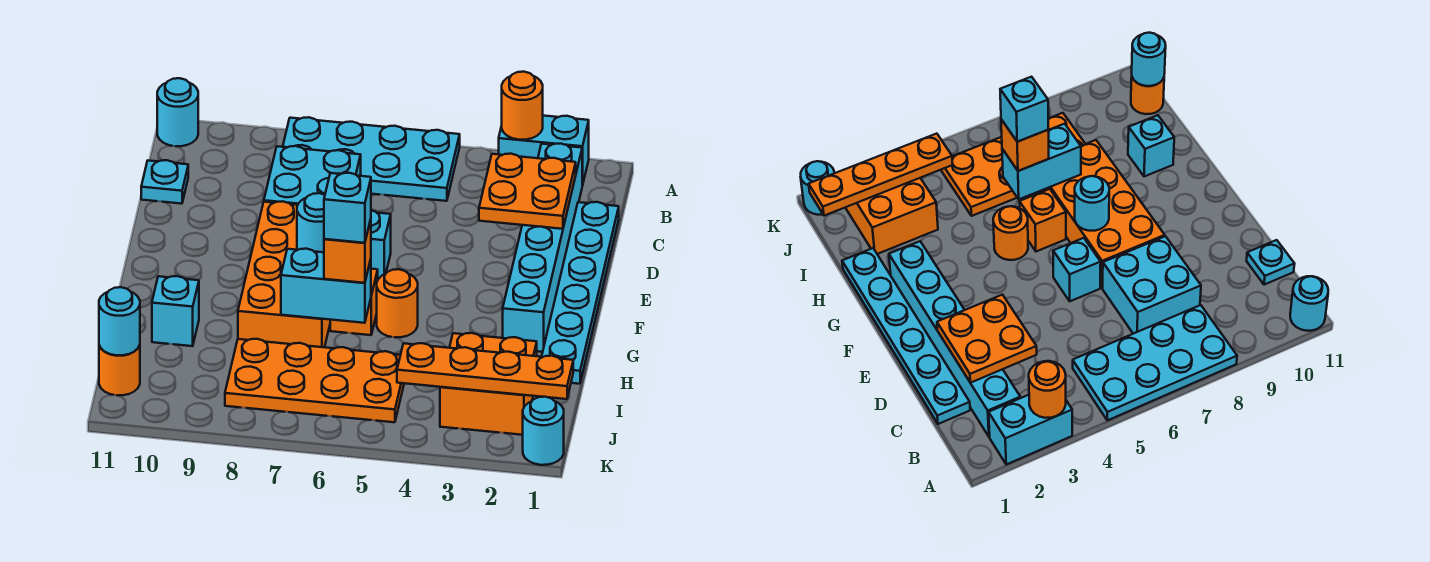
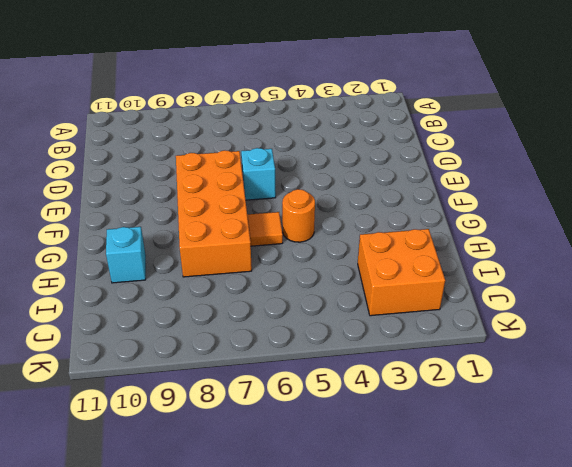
orange tile G6 level 1 -> orange brick G6 level 1
none -> cyan brick A2:A3 level 1
none -> cyan plate A5:B8 level 1
none -> cyan round brick A11 level 1

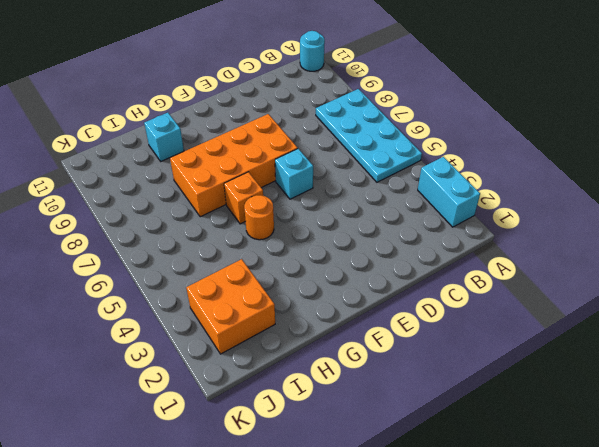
none -> cyan brick B2:G2 level 1
none -> cyan plate C1:H1 level 1
none -> cyan brick C7:D8 level 1

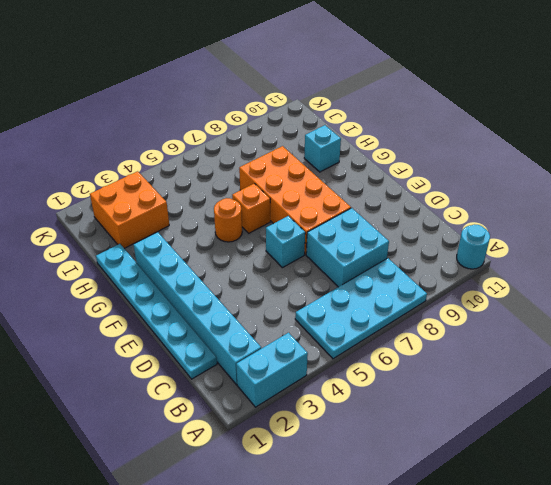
none -> cyan plate C11 level 1
none -> orange plate I5:J8 level 1
none -> orange round brick J11 level 1

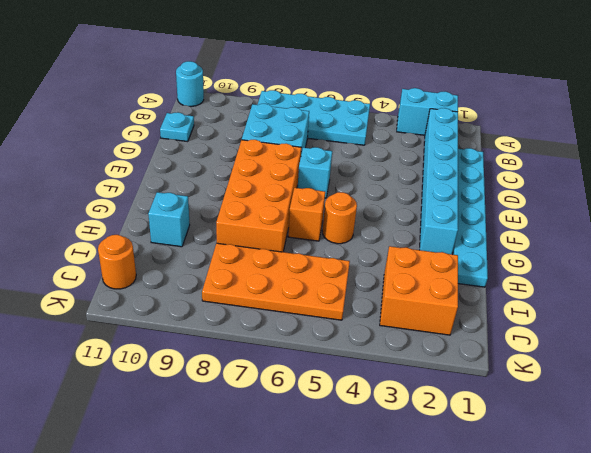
none -> cyan round brick K1 level 1
none -> orange round brick A3 level 2
none -> orange plate C2:D3 level 2

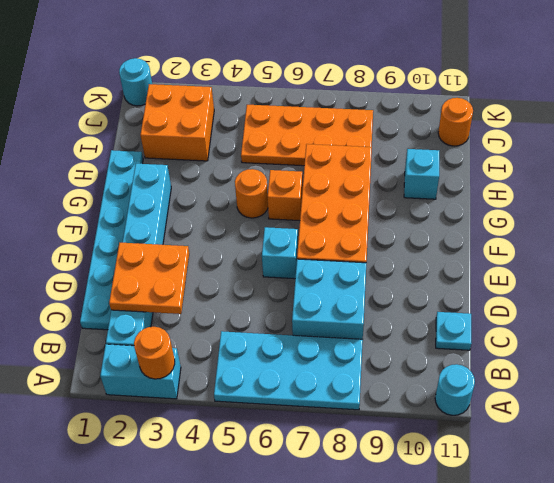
none -> cyan round brick F7 level 2
none -> cyan brick H6:H7 level 2
none -> orange plate J1:J4 level 2

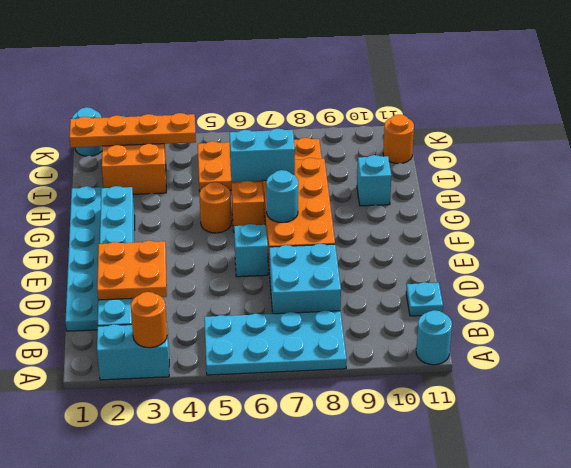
none -> cyan round brick J11 level 2
none -> orange brick H6 level 3
none -> cyan brick H6 level 4

